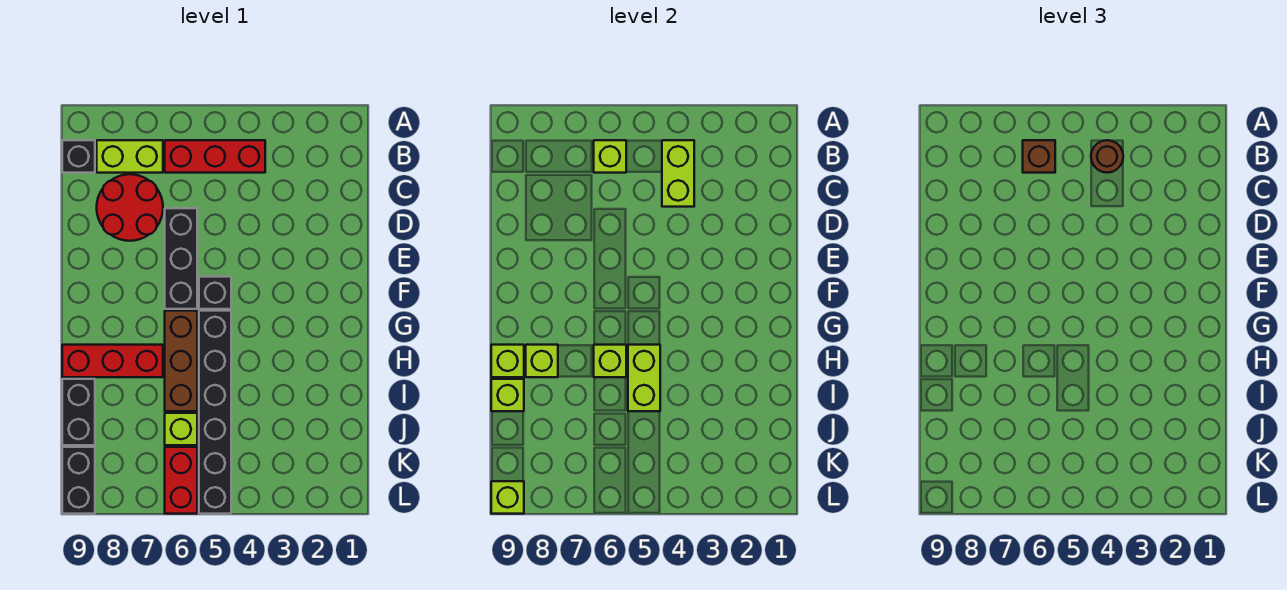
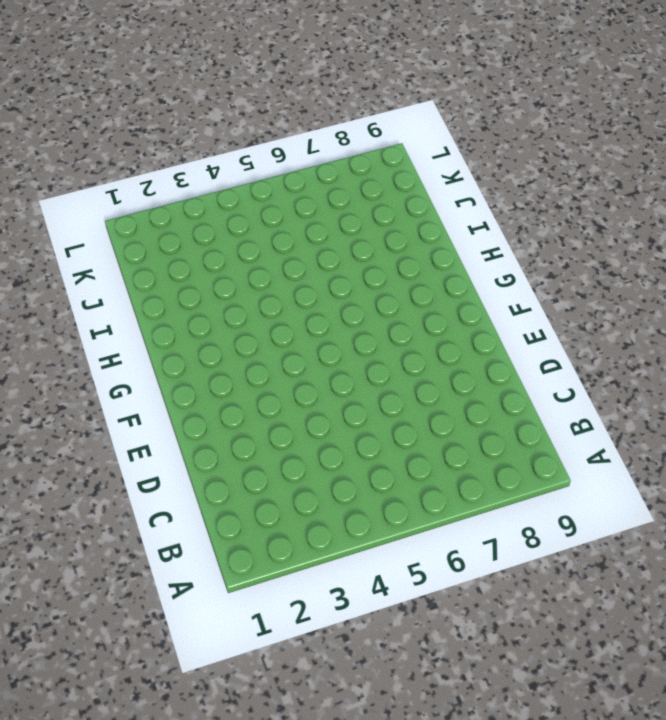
none -> red brick B4:B6 level 1
none -> lime brick B7:B8 level 1
none -> black brick B9 level 1

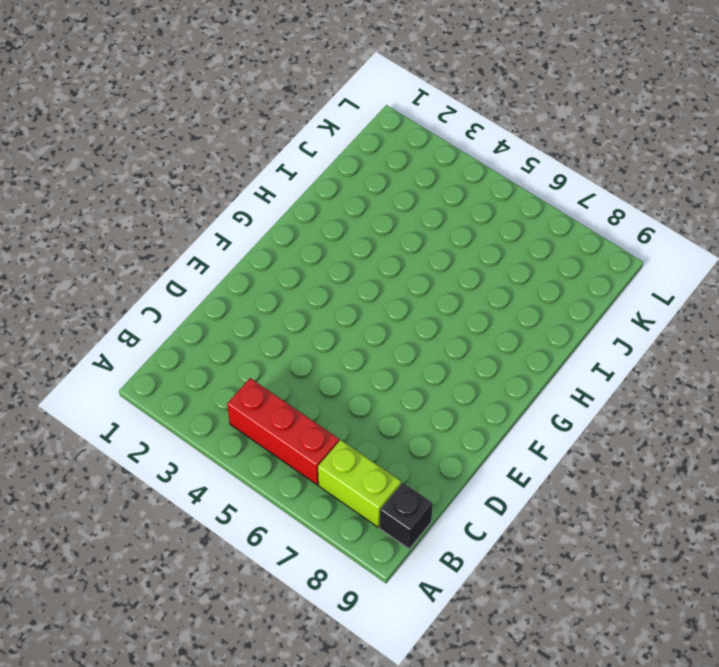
none -> red round brick C7:D8 level 1
none -> black brick D6:F6 level 1
none -> black brick F5 level 1

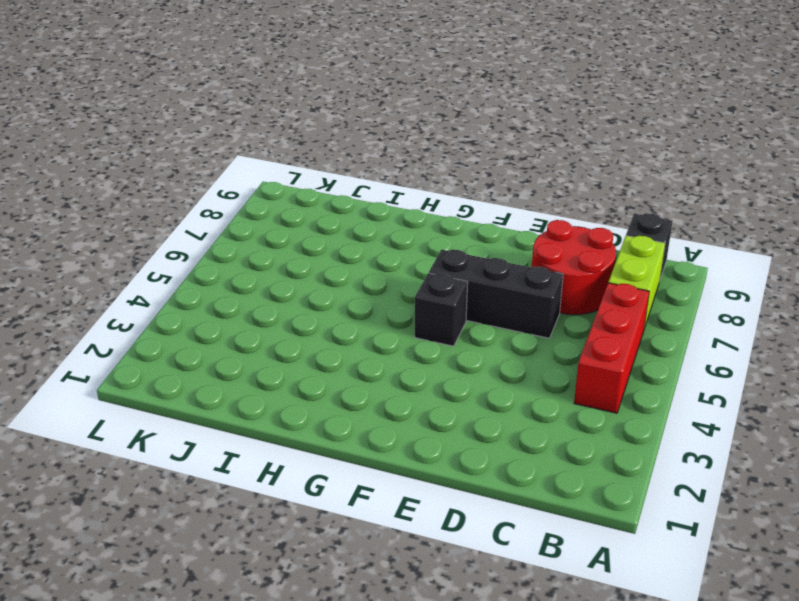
none -> black brick G5:L5 level 1
none -> brown brick G6:I6 level 1
none -> red brick H7:H9 level 1

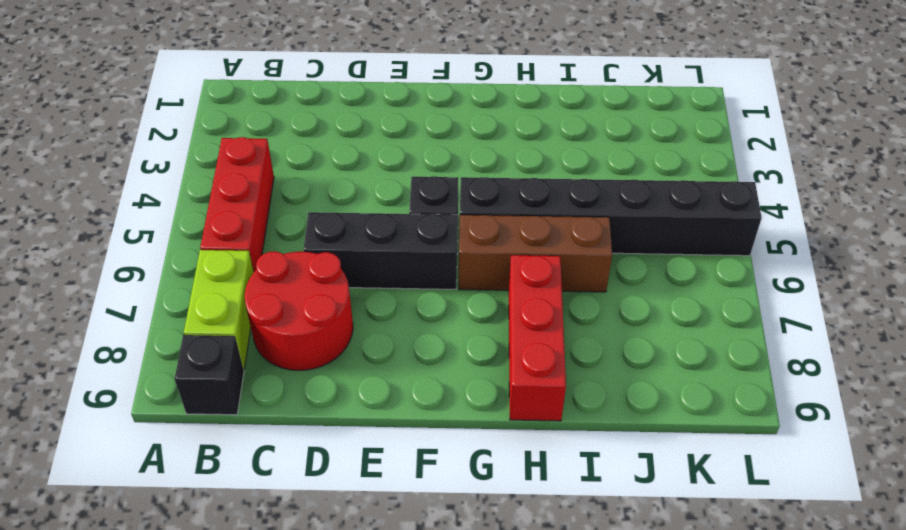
none -> black brick I9:J9 level 1
none -> lime brick J6 level 1
none -> red brick K6:L6 level 1

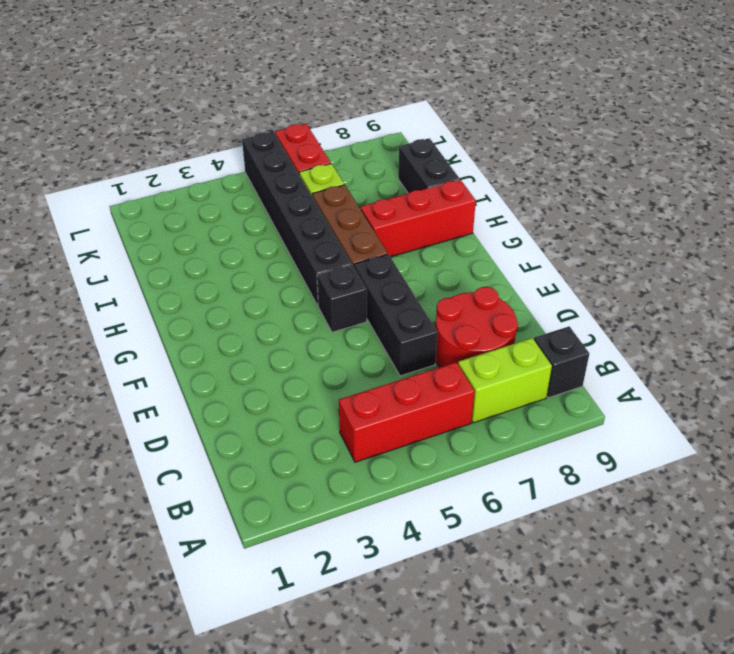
none -> black brick K9:L9 level 1
none -> lime brick B4:C4 level 2
none -> lime brick B6 level 2

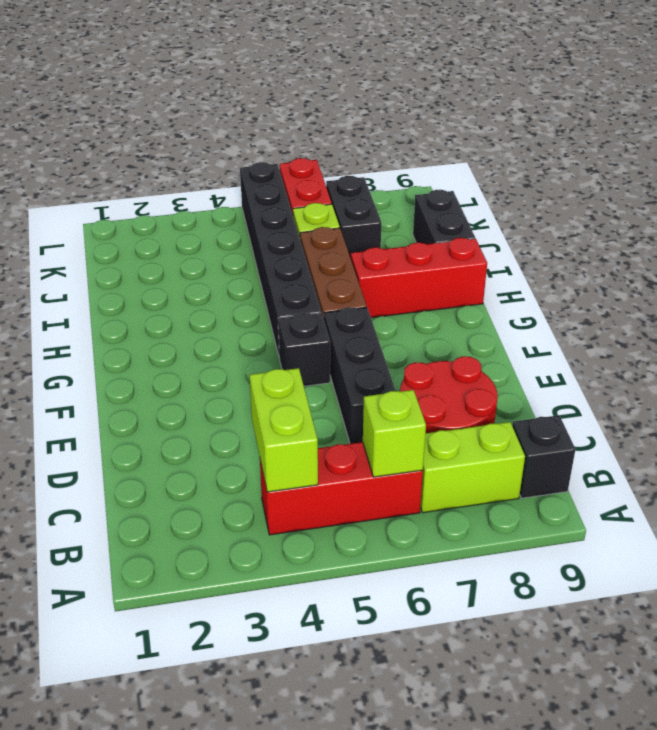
black brick J7:K7 level 1 -> black brick K9:L9 level 1
none -> lime brick H5:I5 level 2
none -> lime brick H6 level 2
none -> lime brick H8 level 2

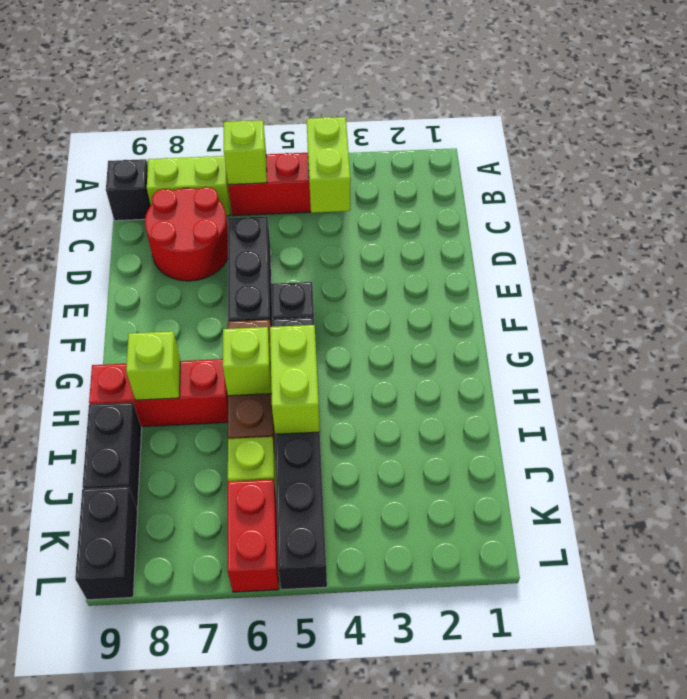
none -> lime brick H9 level 2
none -> lime brick I9 level 2
none -> lime brick L9 level 2

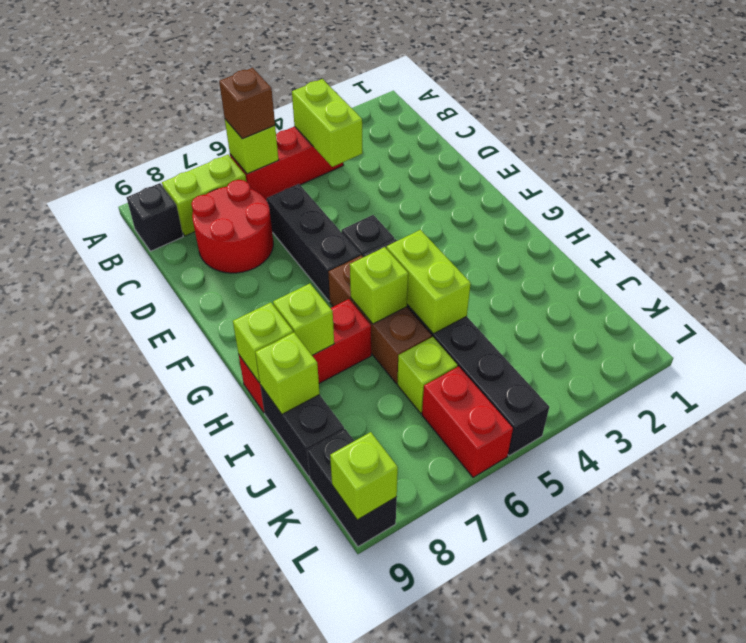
none -> brown round brick B4 level 3

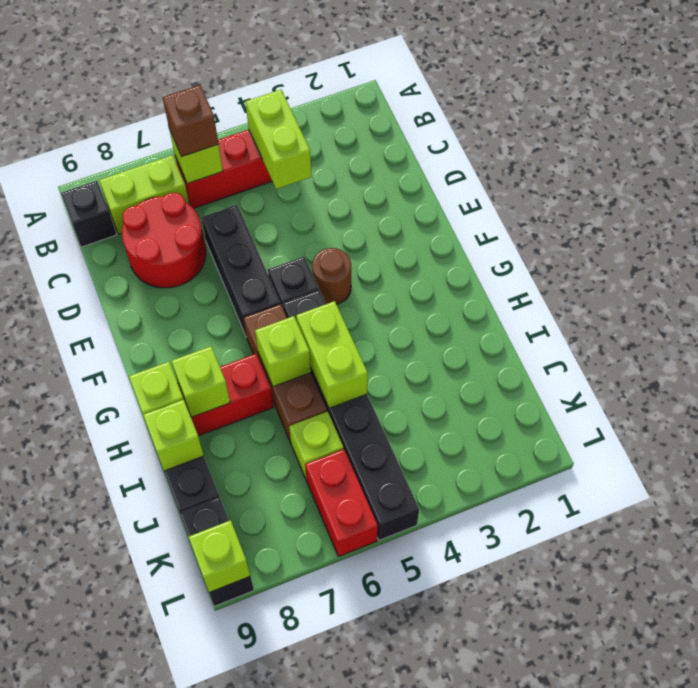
brown round brick F4 level 1 -> brown round brick B4 level 3

